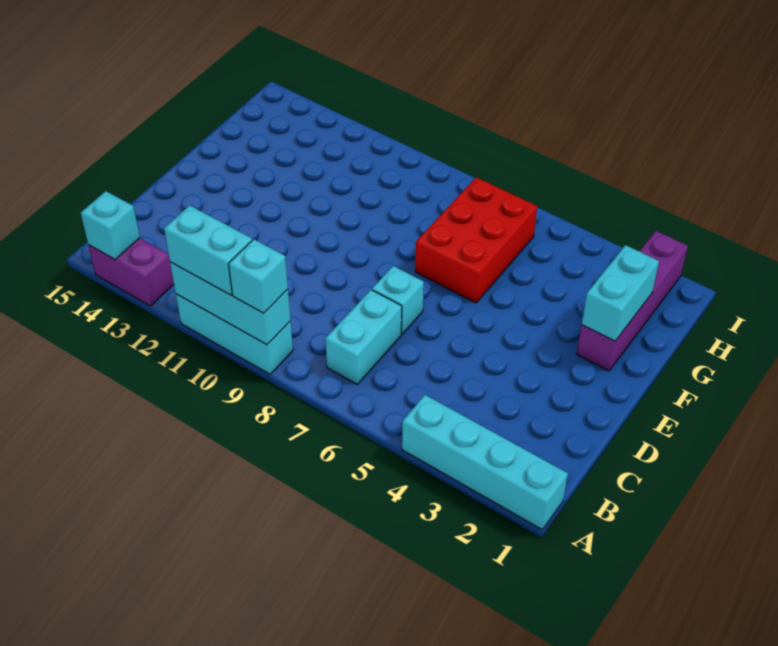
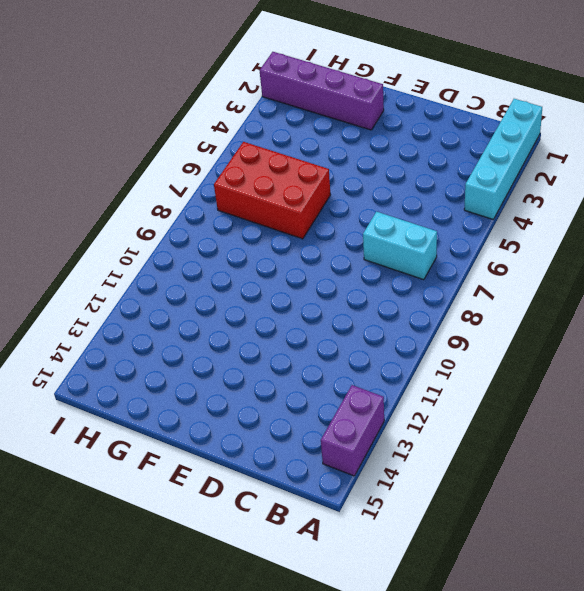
none -> cyan brick A9:A11 level 1
none -> cyan brick D7 level 1
none -> cyan brick A9:A11 level 2

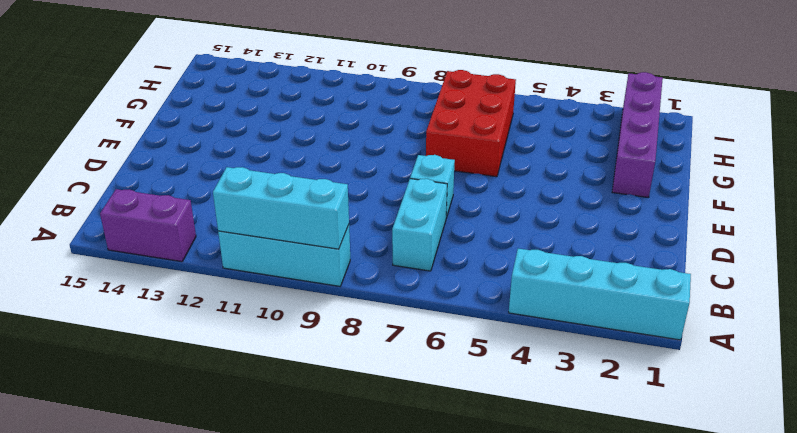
none -> cyan brick A14 level 2
none -> cyan brick F2:G2 level 2
none -> cyan brick A9 level 3

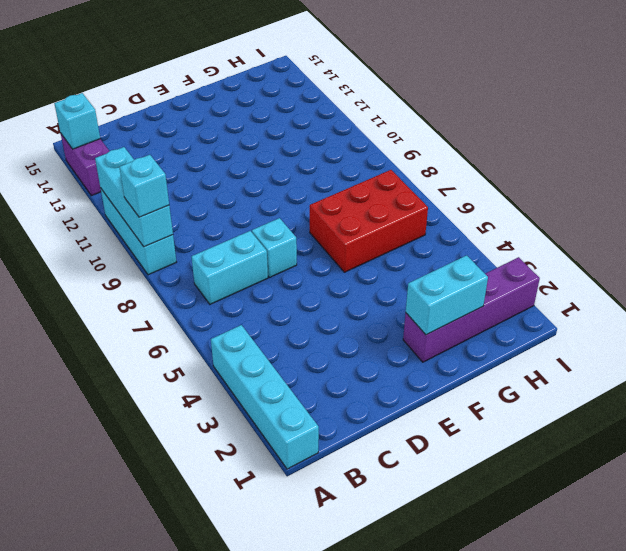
none -> cyan brick A10:A11 level 3

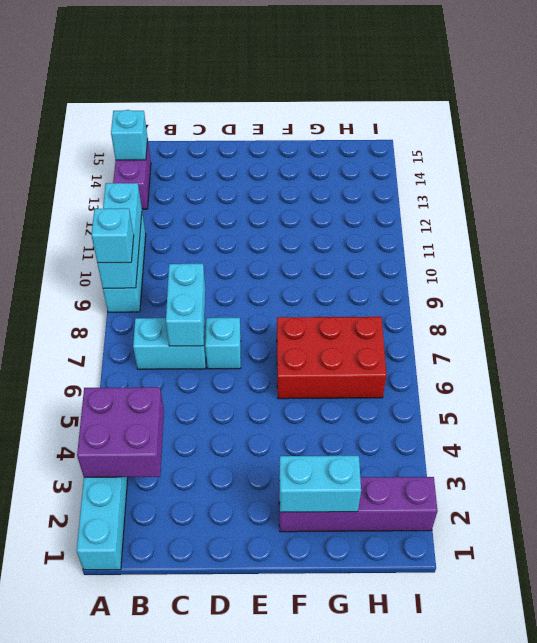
purple brick A3:B4 level 2 -> none
cyan brick C7:C8 level 2 -> cyan brick A10:A11 level 3

